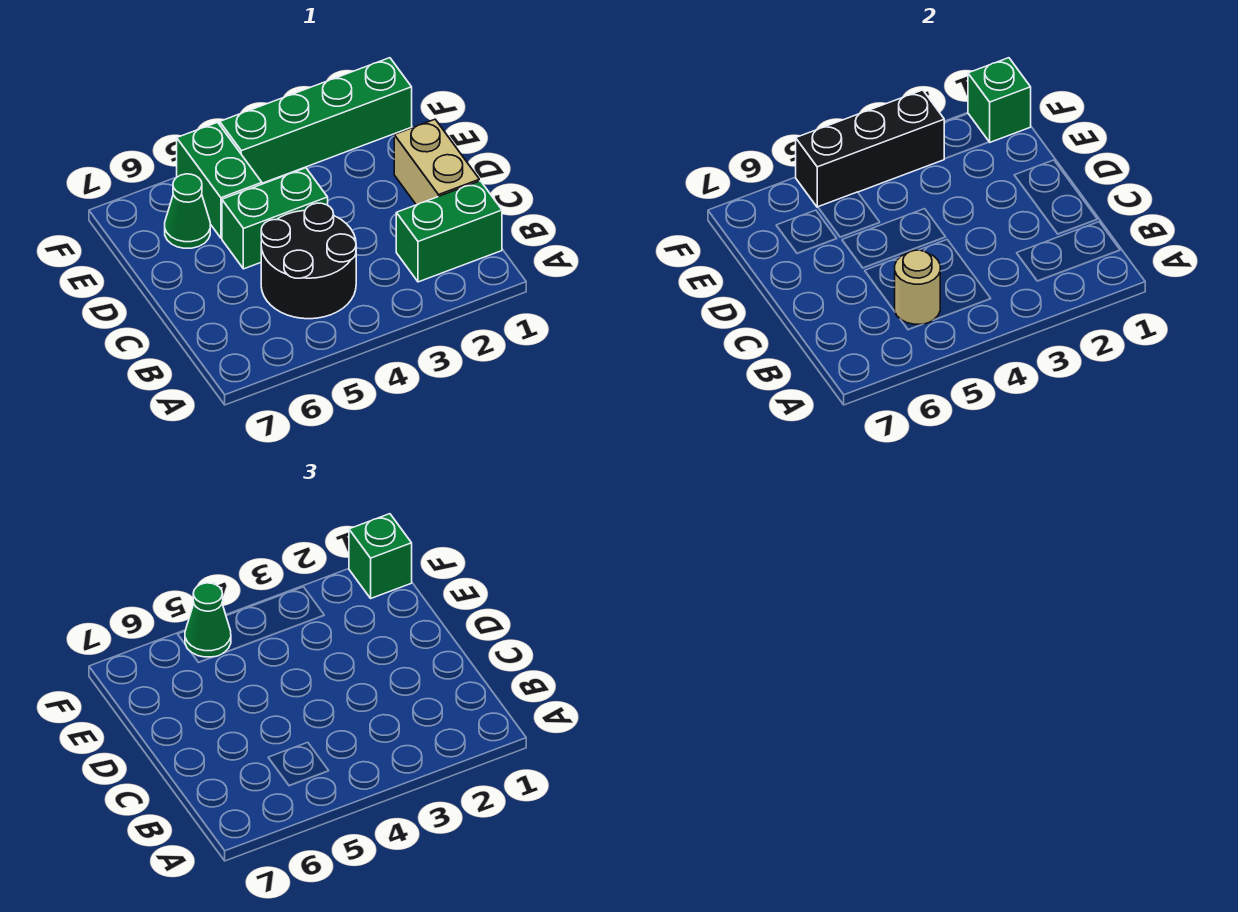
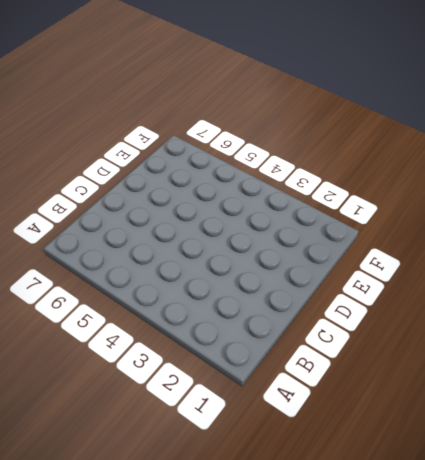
none -> green brick B1:B2 level 1
none -> black round brick B4:C5 level 1
none -> tan brick C1:D1 level 1

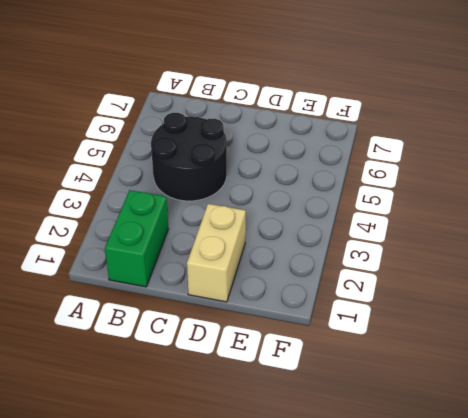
tan brick D1:D2 level 1 -> tan brick C1:D1 level 1
none -> green brick D4:D5 level 1
none -> green brick E5:F5 level 1
none -> green cone E6 level 1

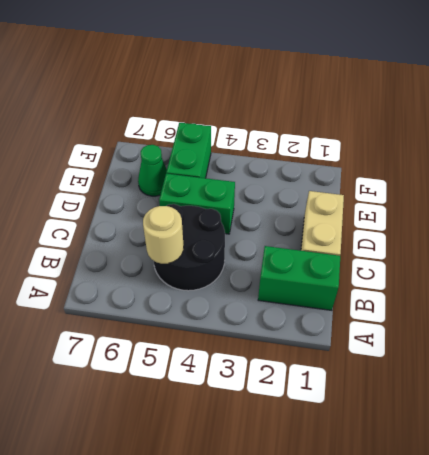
none -> green brick F1:F4 level 1
none -> green brick F1 level 2
none -> black brick F3:F5 level 2

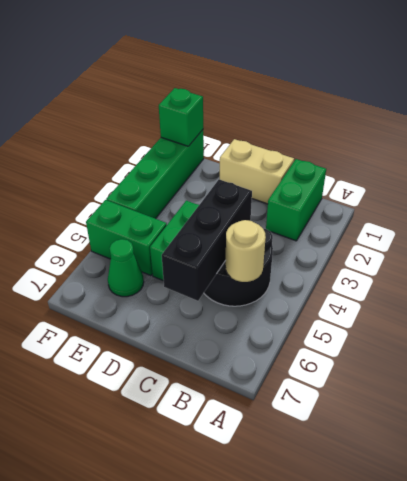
black brick C4:C6 level 2 -> black brick F3:F5 level 2
none -> green brick F1 level 3
none -> green cone F5 level 3

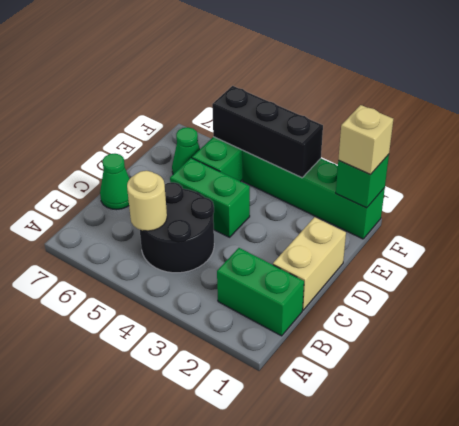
green cone C7 level 1 -> green cone F5 level 3
tan brick F1 level 3 -> green brick F1 level 3

